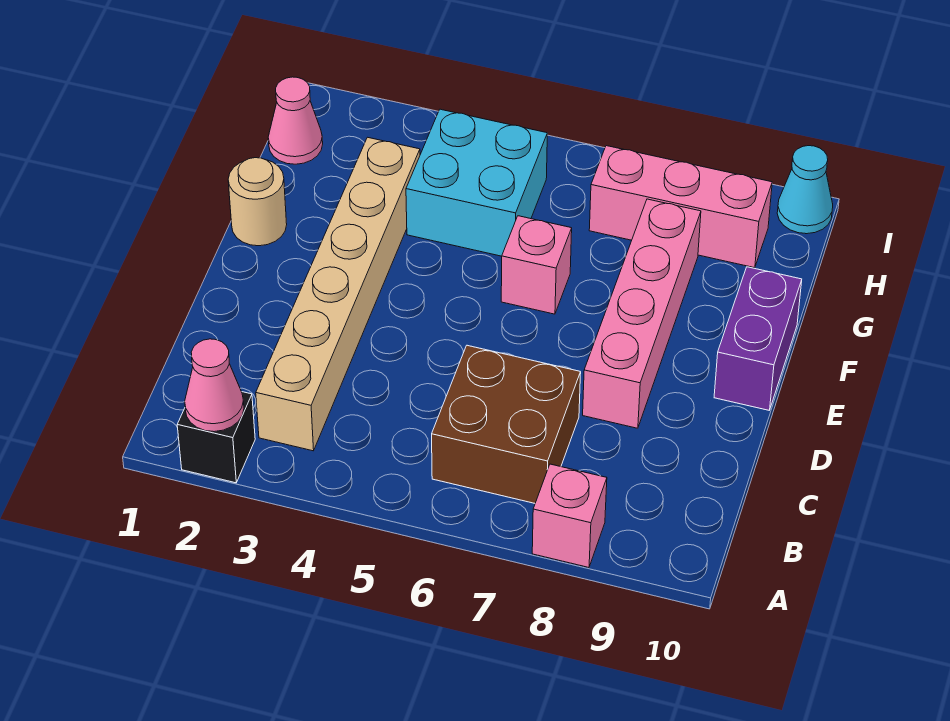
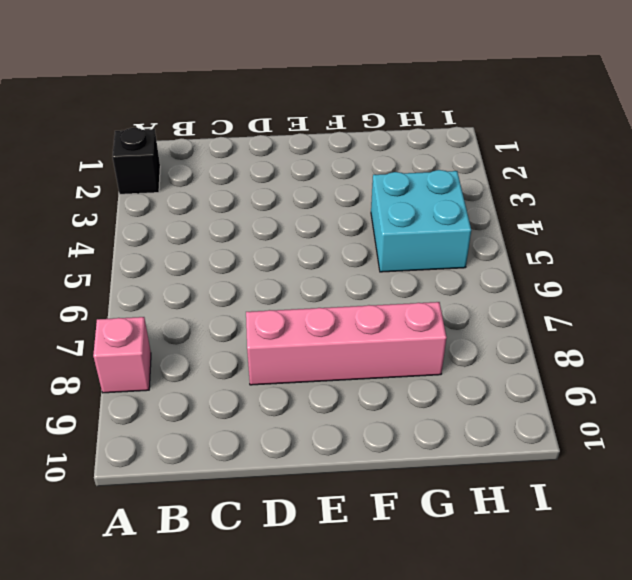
none -> tan brick B3:G3 level 1
none -> brown brick B6:C7 level 1
none -> purple brick E10:F10 level 1

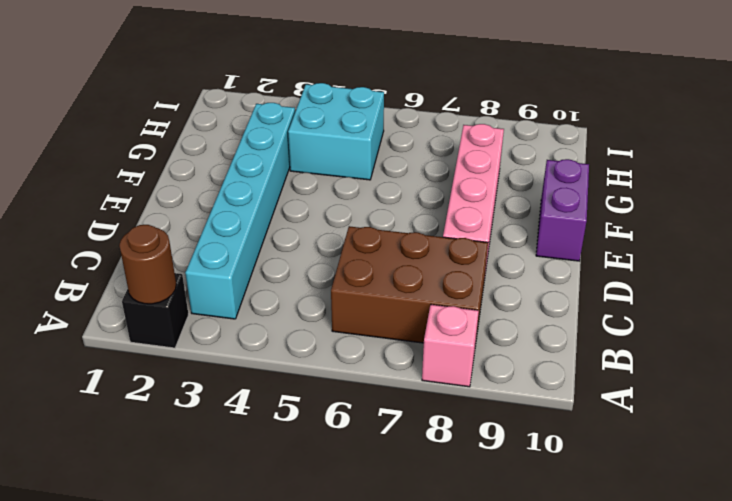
brown round brick A2 level 2 -> pink cone A2 level 2
cyan brick B3:G3 level 1 -> tan brick B3:G3 level 1
brown brick B6:C8 level 1 -> brown brick B6:C7 level 1
none -> tan round brick F1 level 1
none -> pink brick F6 level 1
none -> pink cone H1 level 1

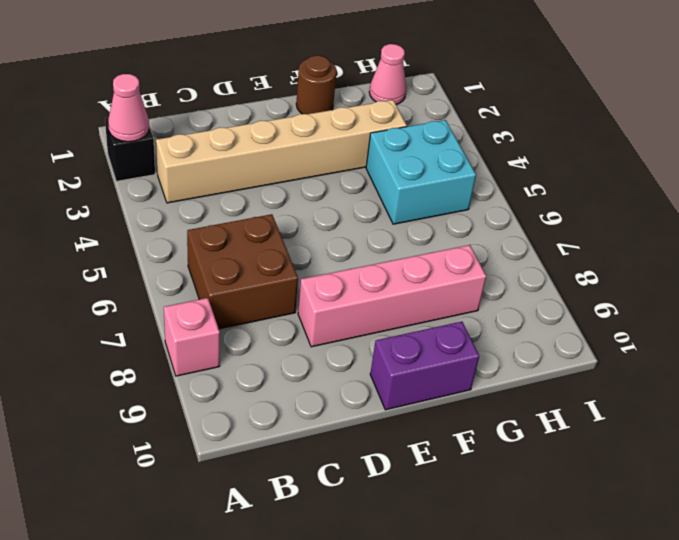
brown round brick F1 level 1 -> tan round brick F1 level 1
none -> pink brick F6 level 1
none -> pink brick H7:H9 level 1
none -> cyan cone I10 level 1

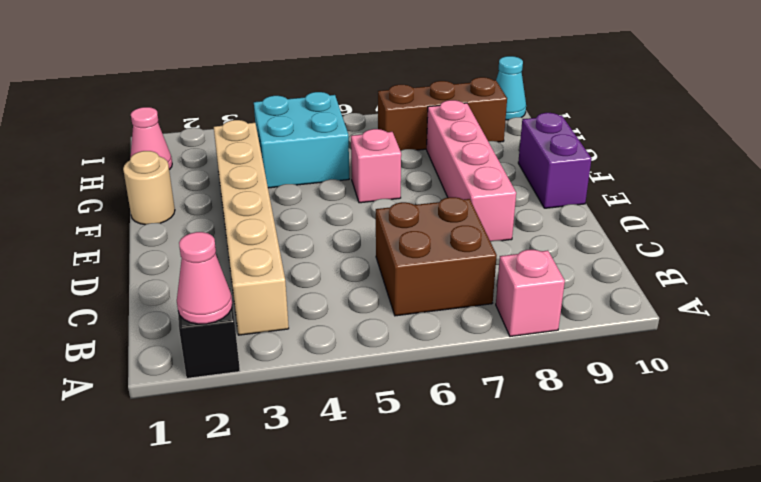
brown brick H7:H9 level 1 -> pink brick H7:H9 level 1

